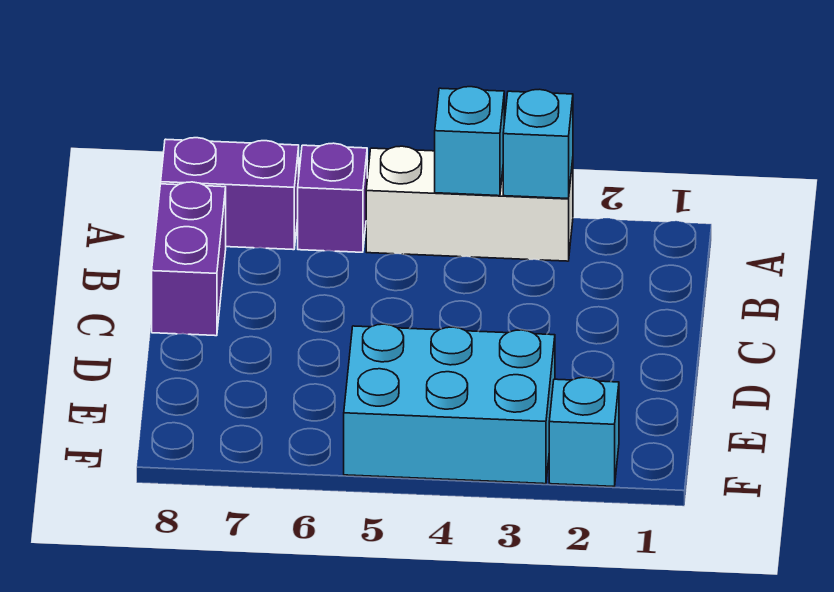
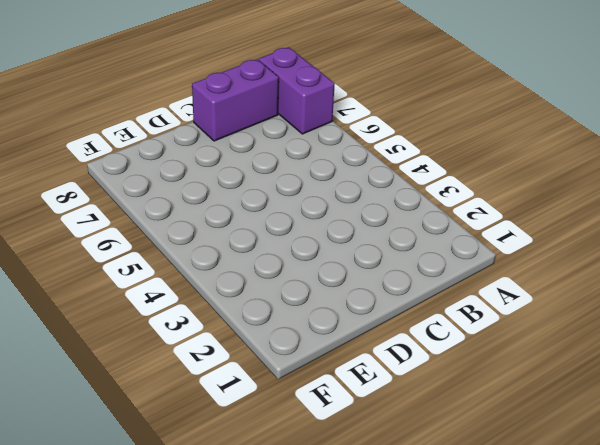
none -> white brick A3:A5 level 1
none -> purple brick A6 level 1

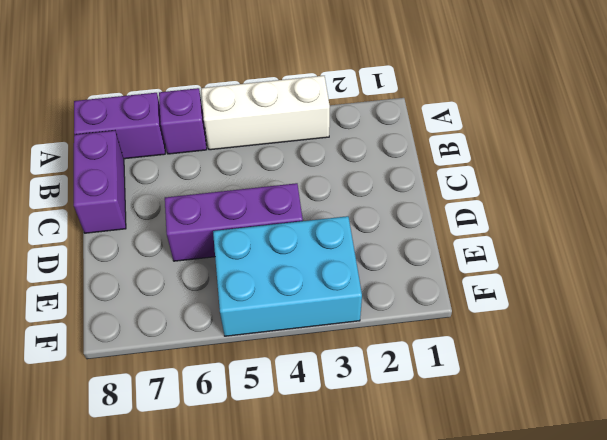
purple brick D4:D6 level 1 -> none
none -> cyan brick F2 level 1
none -> cyan brick A3 level 2

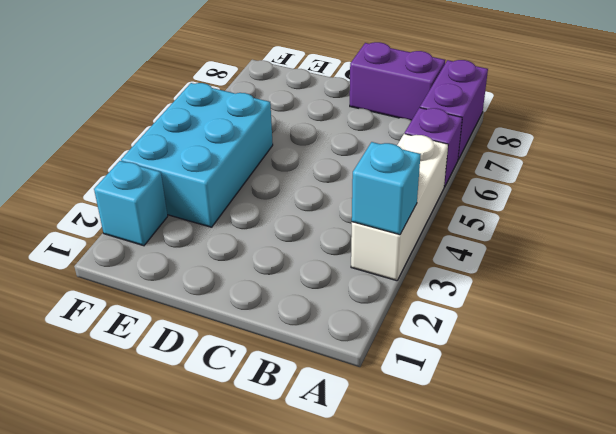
none -> cyan brick A4 level 2

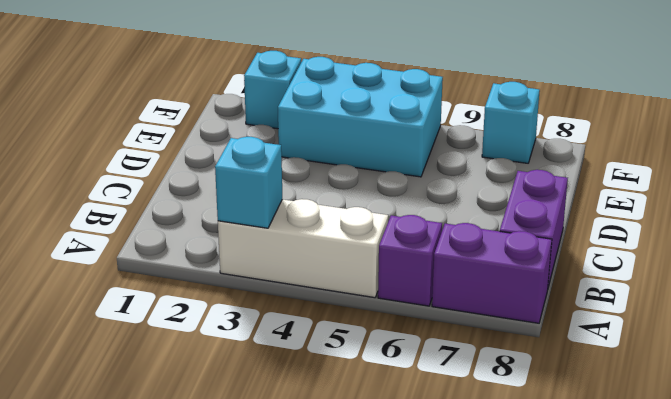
cyan brick F7 level 1 -> cyan brick A4 level 2

